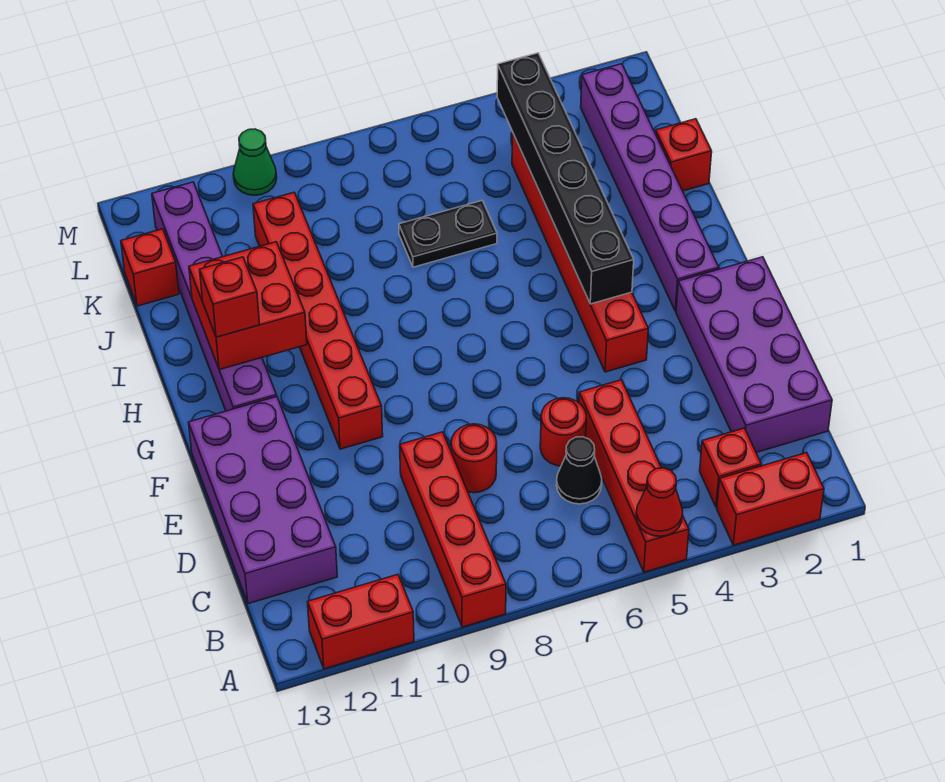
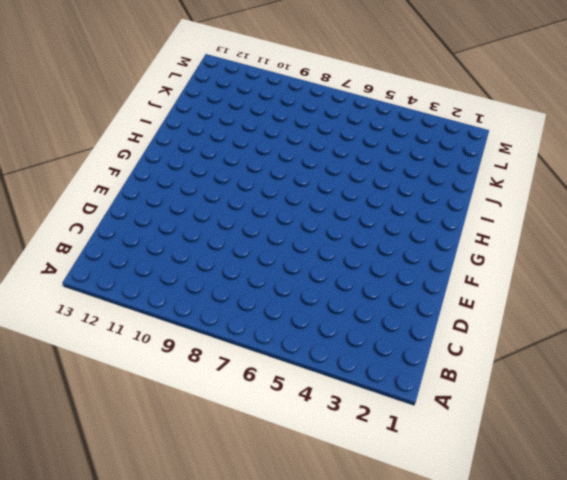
none -> red brick A2:A3 level 1
none -> red brick A5:D5 level 1
none -> red brick A9:D9 level 1

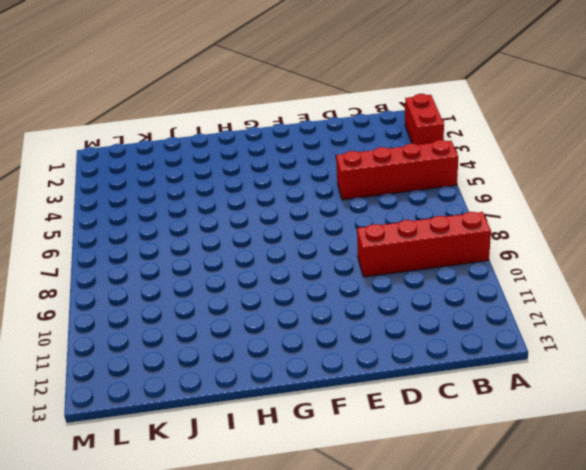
none -> red brick A11:A12 level 1
none -> red brick B3 level 1
none -> purple brick C1:F2 level 1

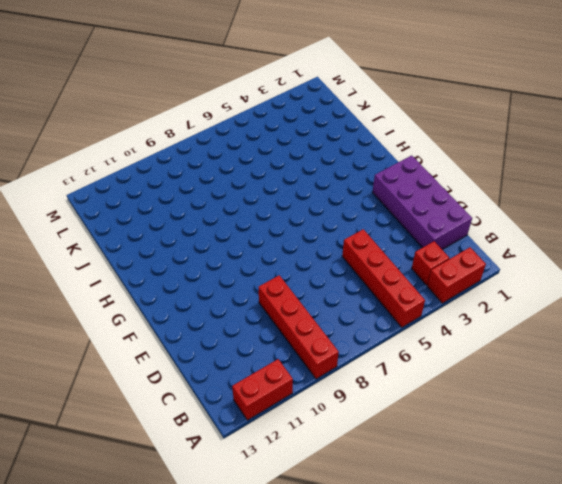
none -> black cone C6 level 1
none -> purple brick C12:F13 level 1
none -> red round brick D6 level 1

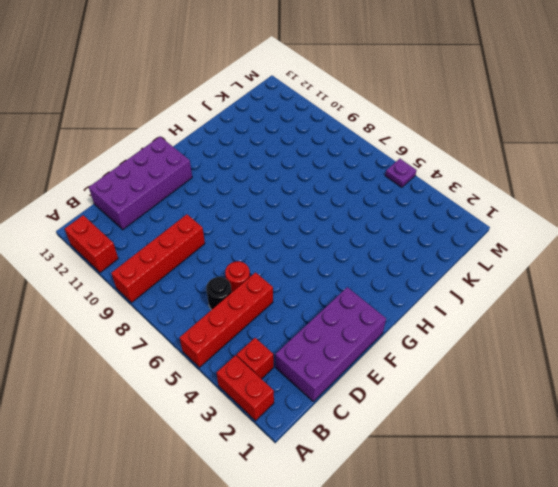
black round brick C6 level 1 -> black cone C6 level 1
purple plate M5 level 1 -> none
none -> red round brick D8 level 1
none -> red brick F4:K4 level 1
none -> red brick F10:K10 level 1

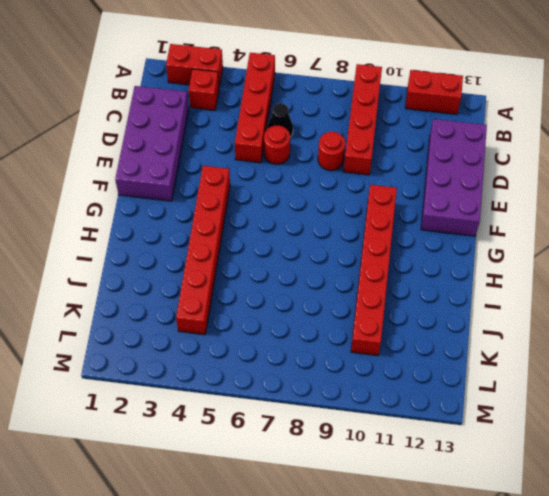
none -> purple brick G2:L2 level 1
none -> purple brick G12:L12 level 1
none -> red brick J1 level 1

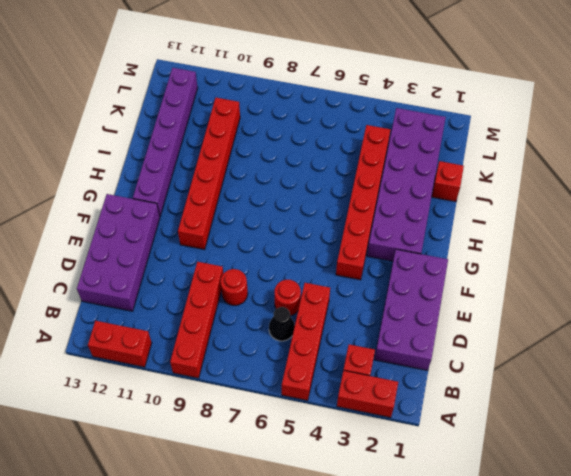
purple brick G2:L3 level 1 -> purple brick G2:L2 level 1
none -> black plate J6:J7 level 1
none -> red brick K13 level 1
none -> green cone M10 level 1

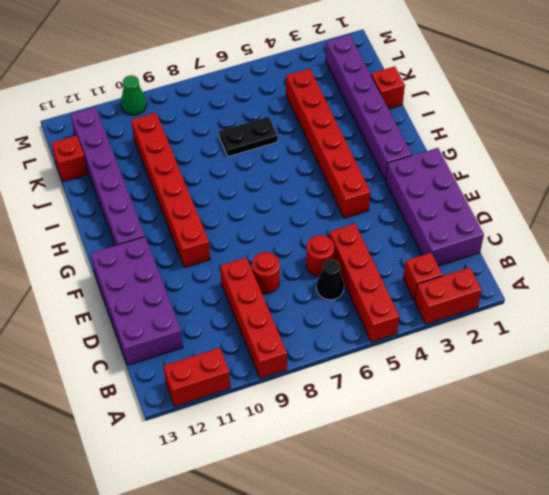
none -> red cone A5 level 2
none -> black brick G4:L4 level 2
none -> red brick H11:I12 level 2

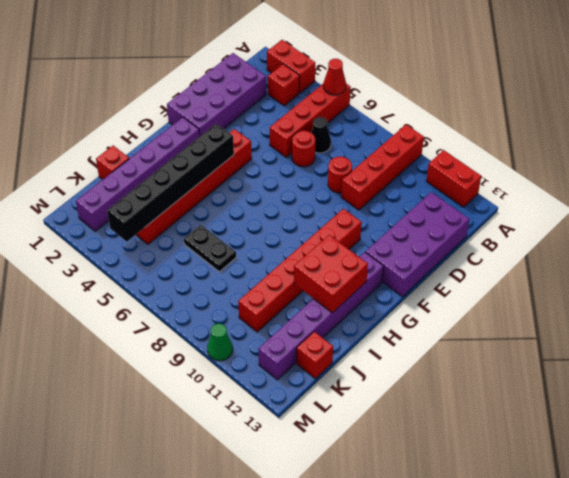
none -> red brick H12 level 3

